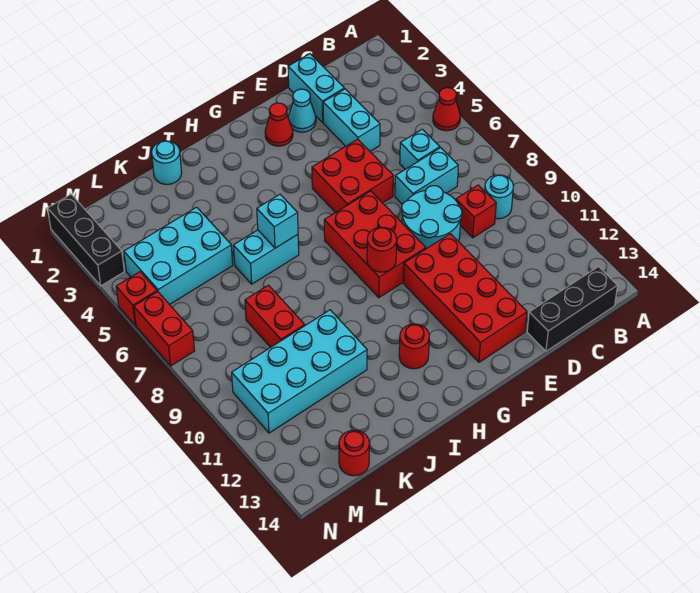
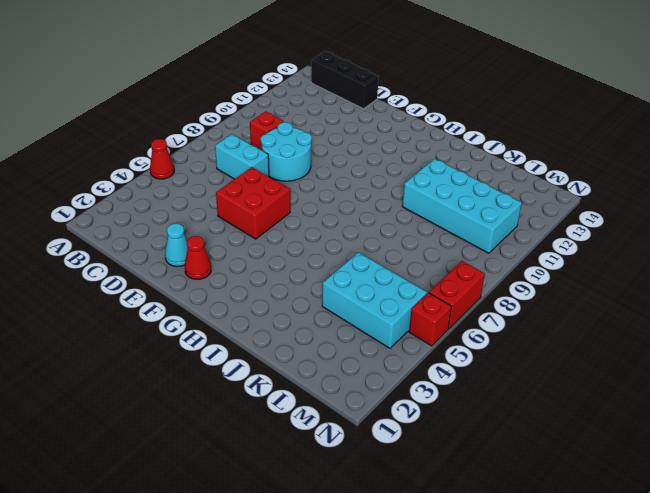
none -> cyan round brick B9 level 1
none -> cyan brick C6 level 1
none -> cyan brick D1:D2 level 1

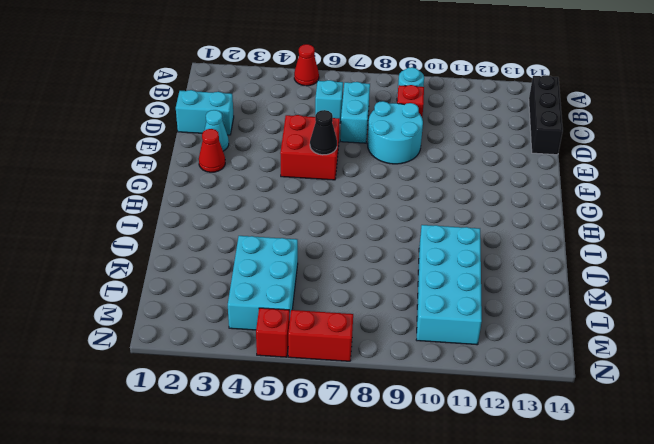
black cone F6 level 2 -> none
none -> cyan brick D3:D4 level 1
none -> red brick E10:F13 level 1
none -> red brick F7:G9 level 1

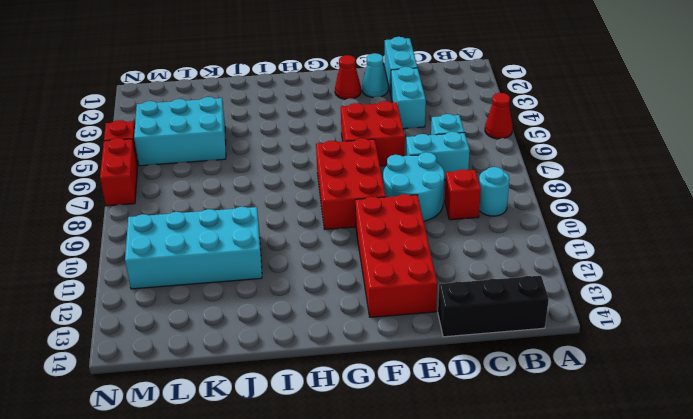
none -> red round brick H12 level 1
none -> cyan brick I6:J6 level 1
none -> cyan round brick J1 level 1

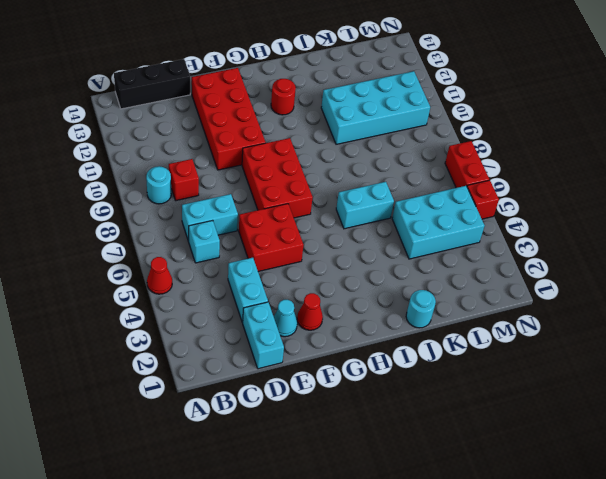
none -> cyan round brick D8:E9 level 1
none -> red brick K8:K9 level 1
none -> red round brick L14 level 1

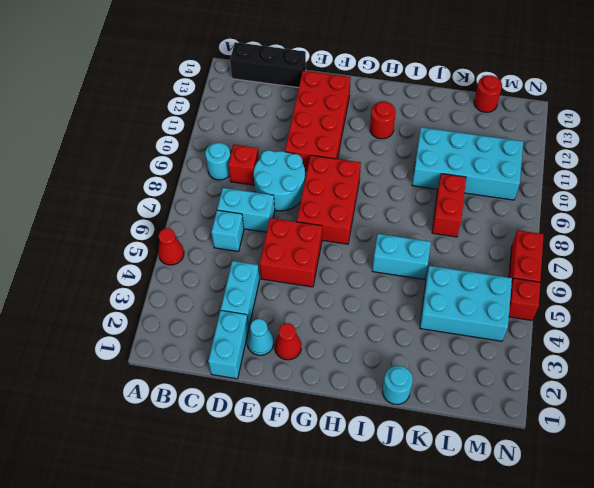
none -> black brick N1:N3 level 1
none -> red round brick G9 level 2
none -> cyan brick I6 level 2

